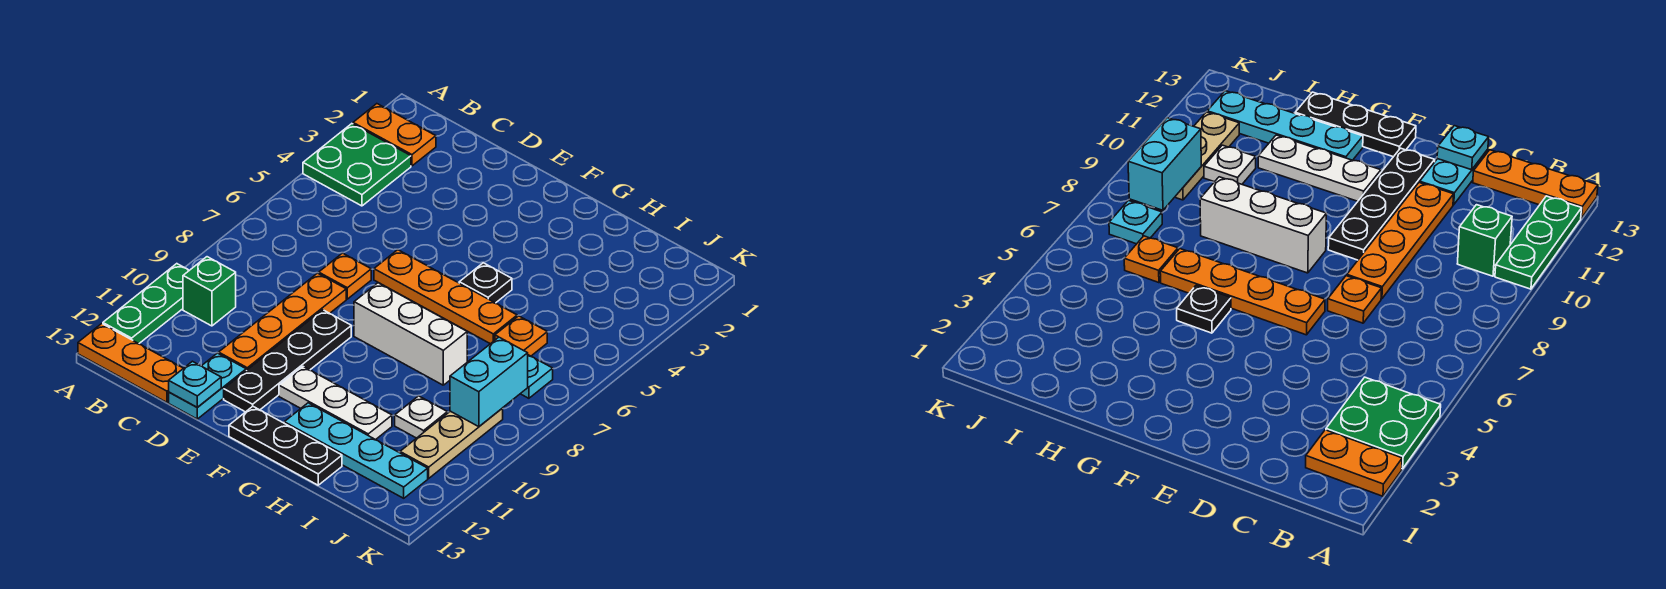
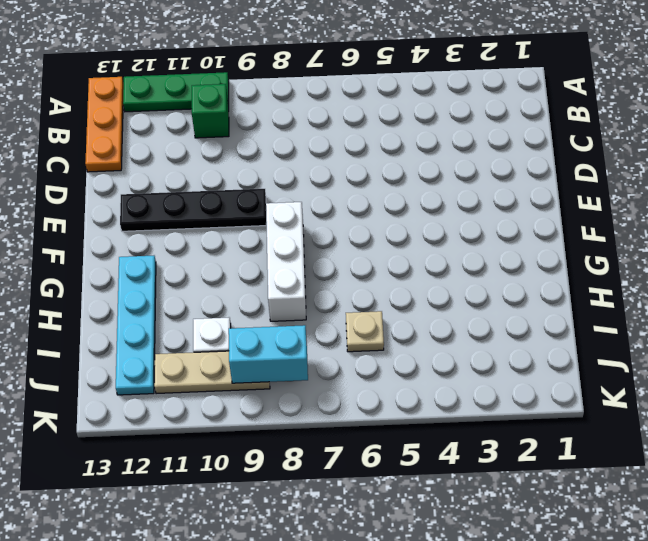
tan plate I6 level 1 -> orange plate I6 level 1
none -> orange plate A2:B2 level 1
none -> green plate A3:B4 level 1
none -> orange plate D7 level 1

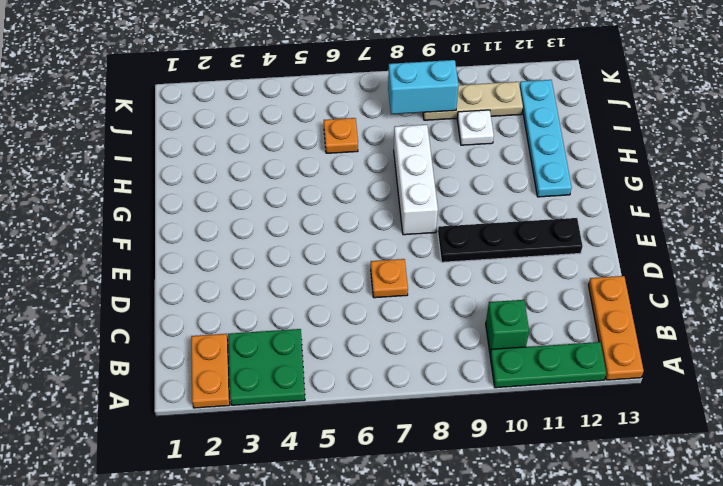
none -> orange plate D8:D11 level 1
none -> cyan plate D12:D13 level 1
none -> orange plate E6:H6 level 1

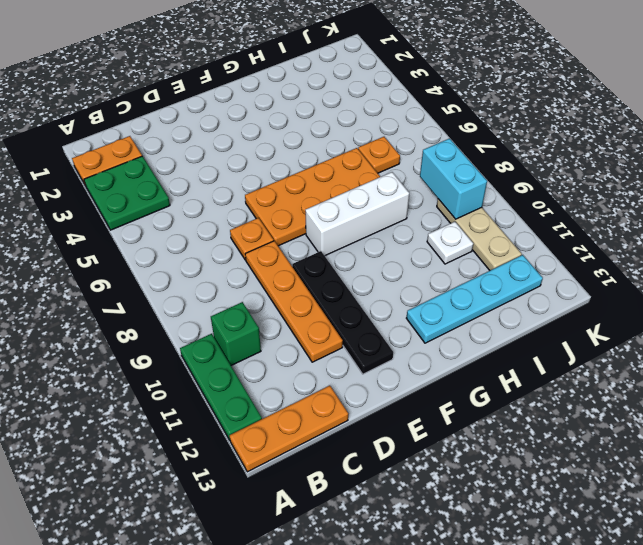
orange plate E6:H7 level 1 -> orange plate E6:H6 level 1
none -> cyan plate D12:D13 level 1
none -> white plate F11:H11 level 1
none -> black plate F13:H13 level 1

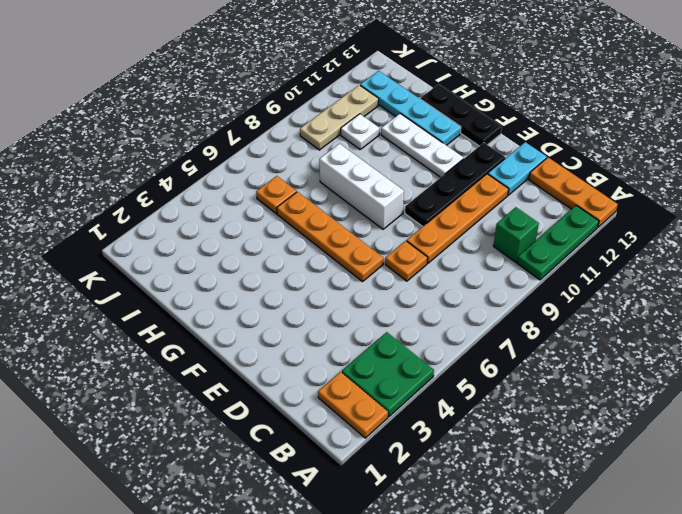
none -> black plate G5 level 1
none -> cyan plate J7 level 1
none -> cyan plate D13 level 2

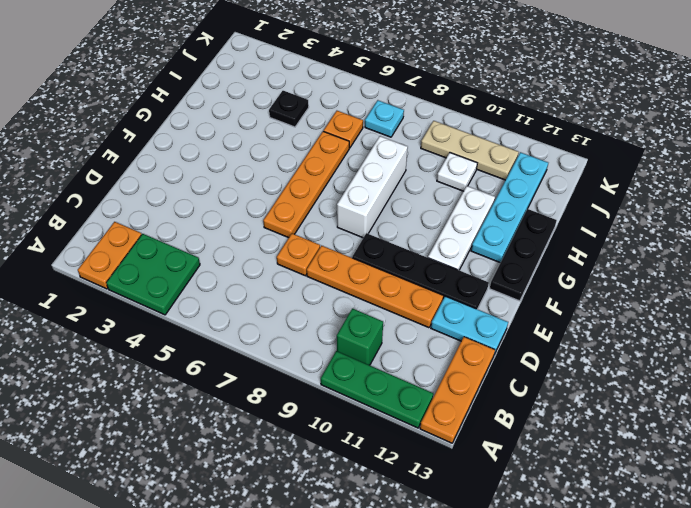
black plate I4 level 1 -> black plate G5 level 1
none -> cyan plate D13 level 2
none -> cyan brick J8:J9 level 2

